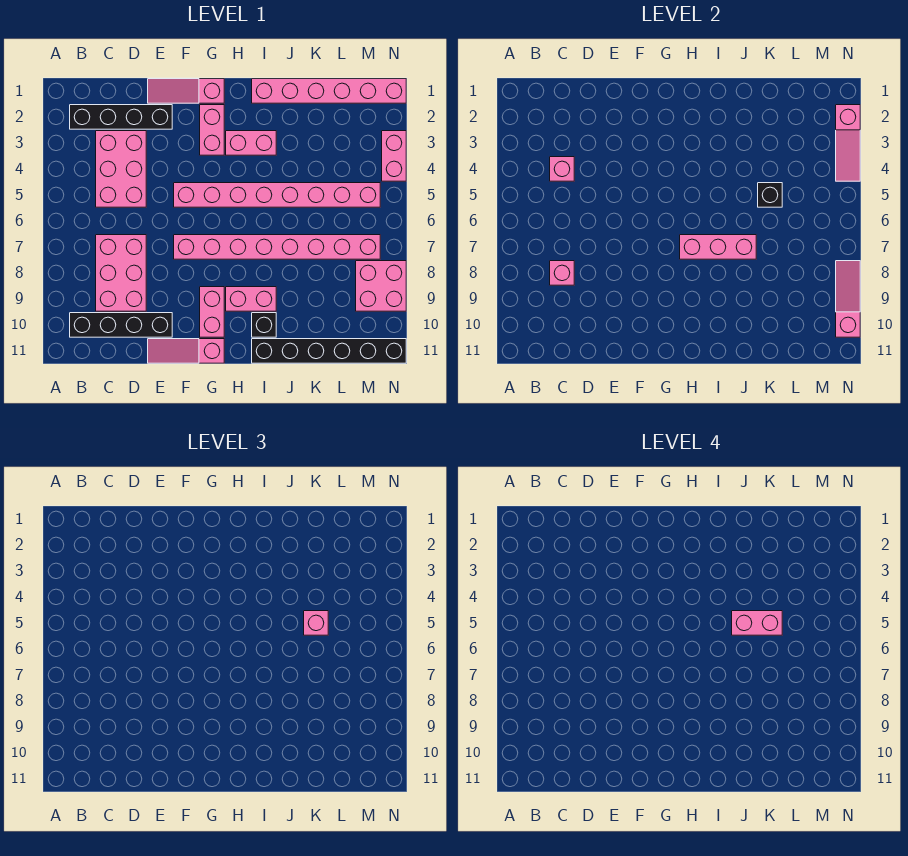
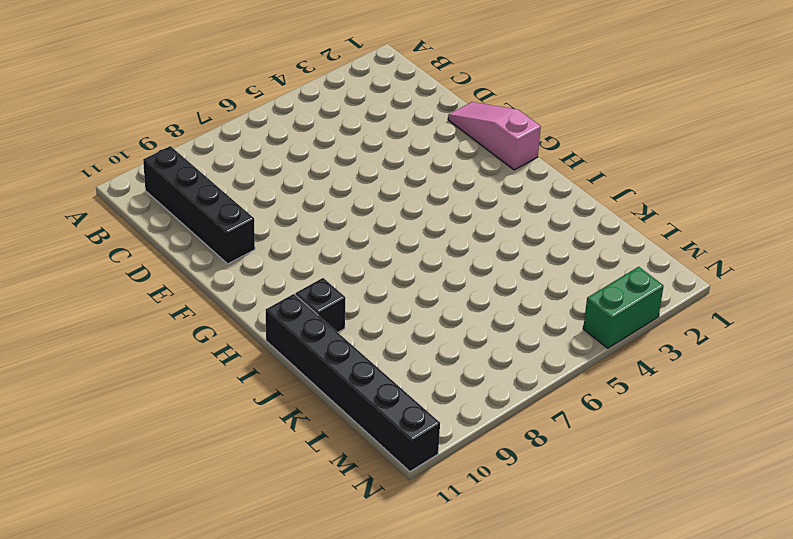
green brick N3:N4 level 1 -> pink brick N3:N4 level 1
none -> black brick B2:E2 level 1
none -> pink brick C3:D5 level 1
none -> pink brick C7:D9 level 1

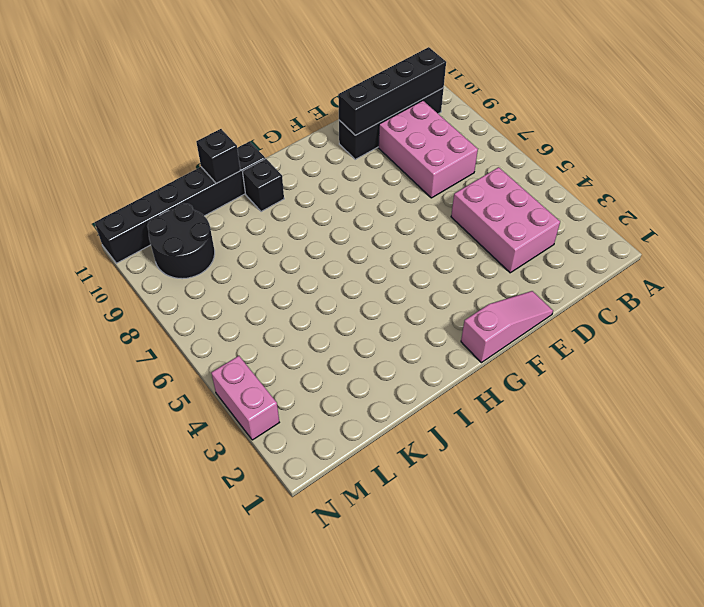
black brick B10:E10 level 2 -> black brick B2:E2 level 1
black brick J11 level 2 -> black brick K5 level 2
black round brick L9:M10 level 1 -> pink brick M8:N9 level 1
none -> pink slope E11:G11 level 1 top G
none -> pink brick F5:M5 level 1
none -> pink brick F7:M7 level 1

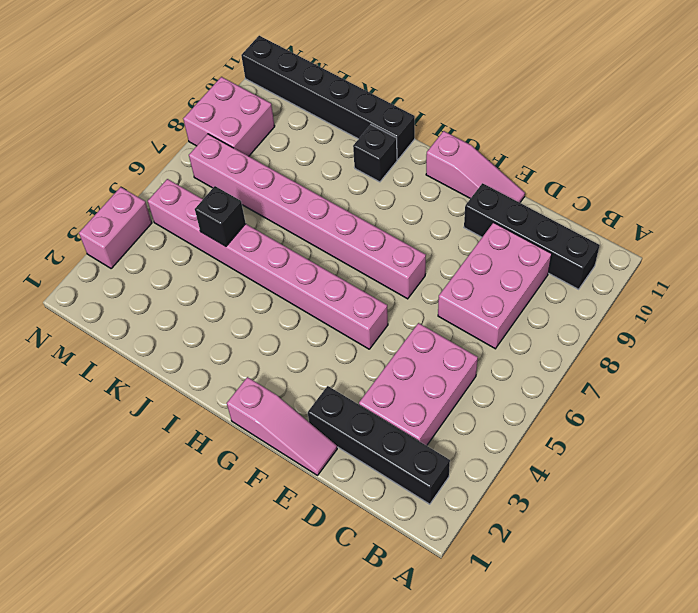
none -> pink brick G2:G3 level 1
none -> pink brick G9:G10 level 1
none -> pink brick H3:I3 level 1

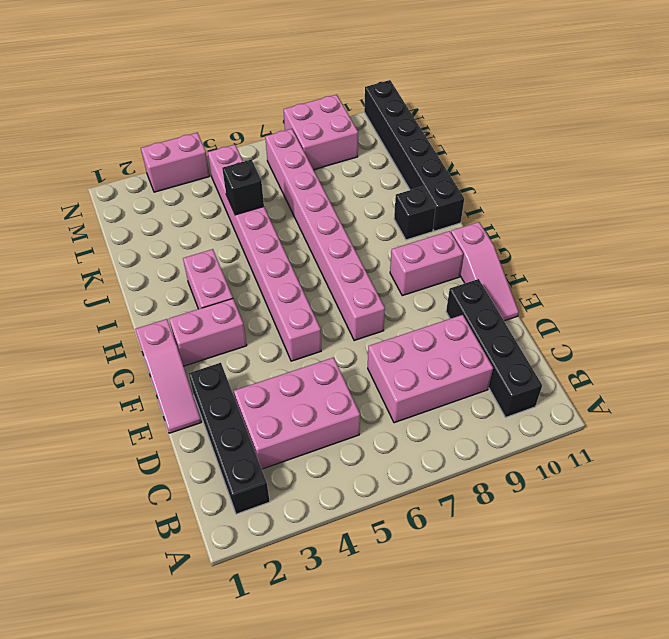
none -> pink brick H9:I9 level 1
none -> pink brick I1:N1 level 1
none -> pink brick C4 level 2

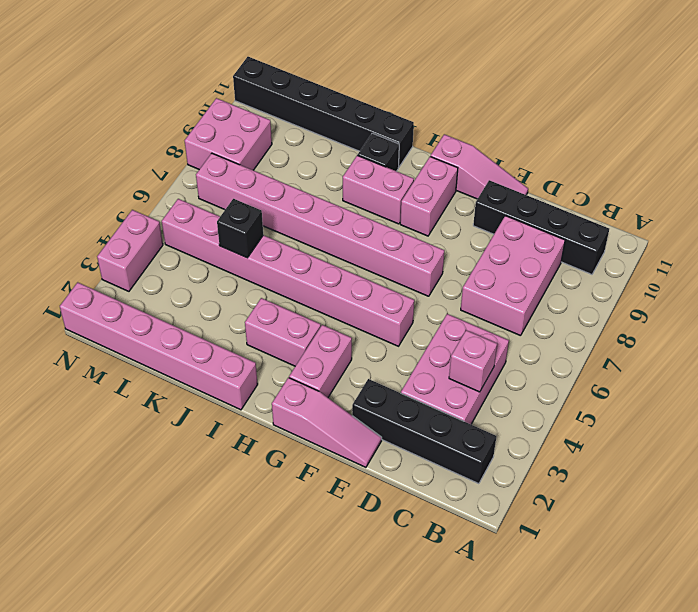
none -> pink brick C8 level 2
none -> pink brick H7:J7 level 2
none -> pink slope N2:N4 level 2 top 2

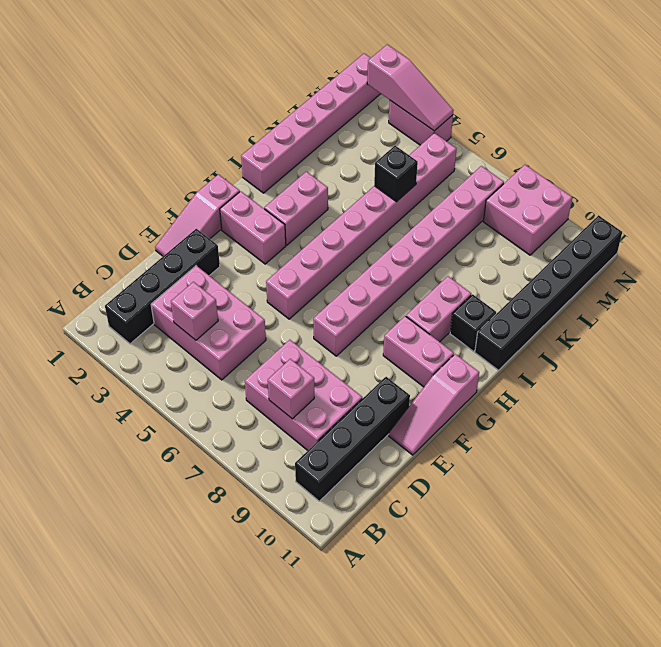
none -> pink brick H7:J7 level 2
none -> pink slope N8:N10 level 2 top 10
none -> pink brick K5 level 3

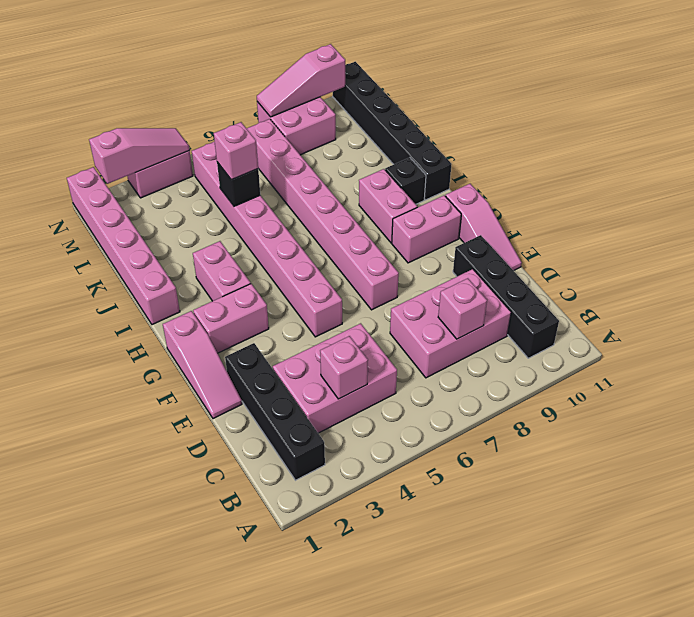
none -> pink brick H7:J7 level 2
none -> pink brick J5:K5 level 4

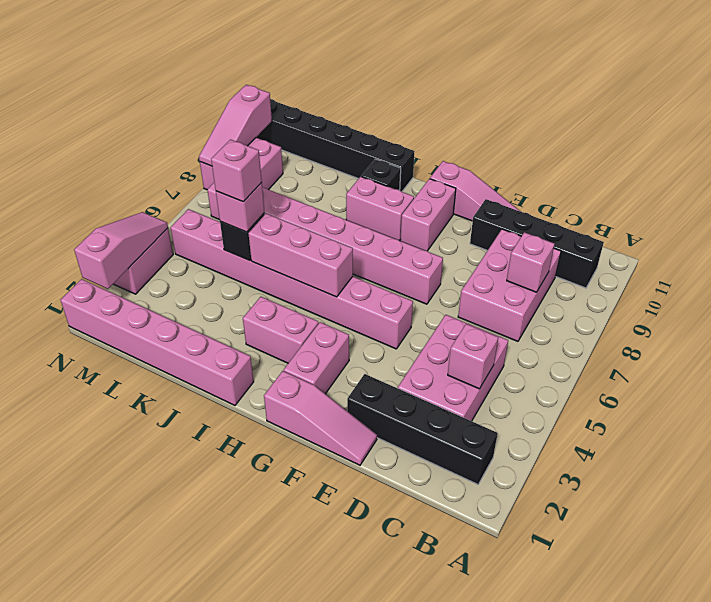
pink brick H5:J5 level 2 -> pink brick H7:J7 level 2
pink brick K5 level 4 -> pink brick J5:K5 level 4

